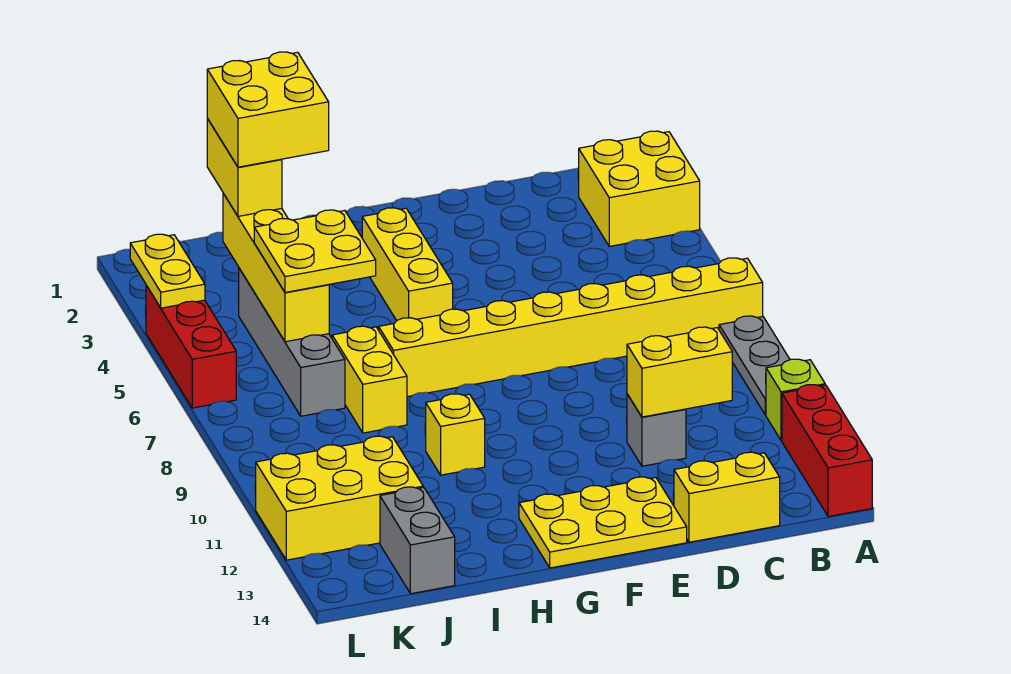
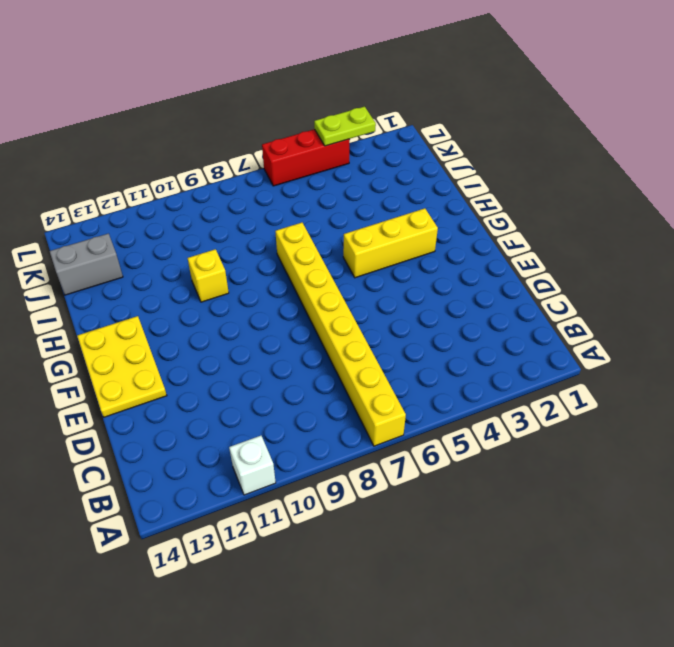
white brick A11 level 1 -> lime brick A11 level 1
lime plate L3:L4 level 2 -> yellow plate L3:L4 level 2
none -> yellow brick A2:B3 level 1
none -> grey plate A8:A10 level 1
none -> red brick A12:A14 level 1

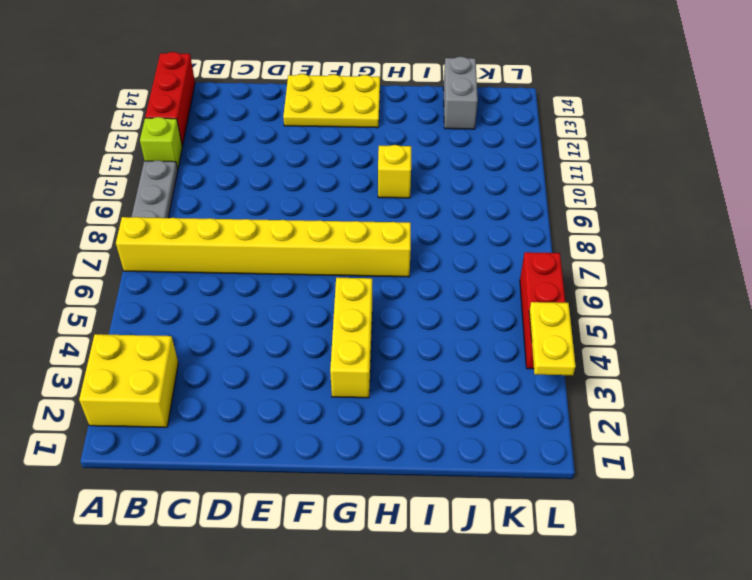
none -> yellow brick C14:D14 level 1
none -> grey brick D11 level 1
none -> yellow brick I7:I8 level 1

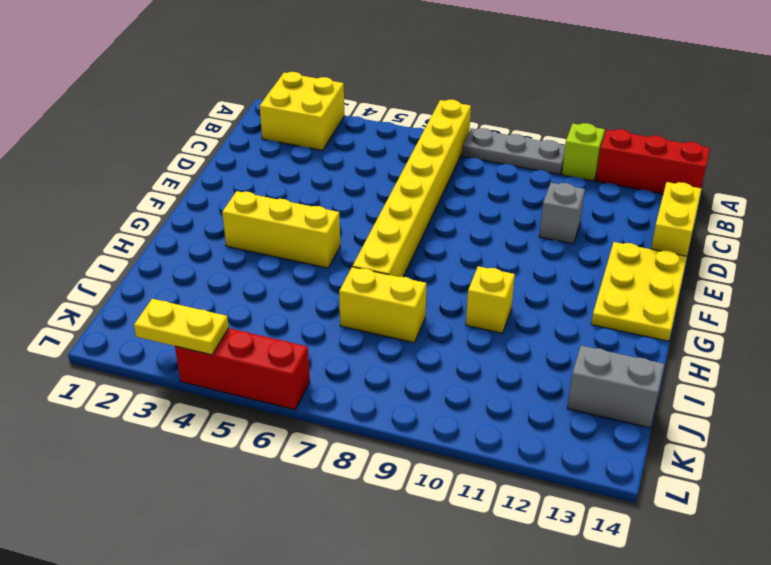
none -> grey brick J4:J7 level 1
none -> yellow brick J11:L12 level 1
none -> yellow brick C11:D11 level 2

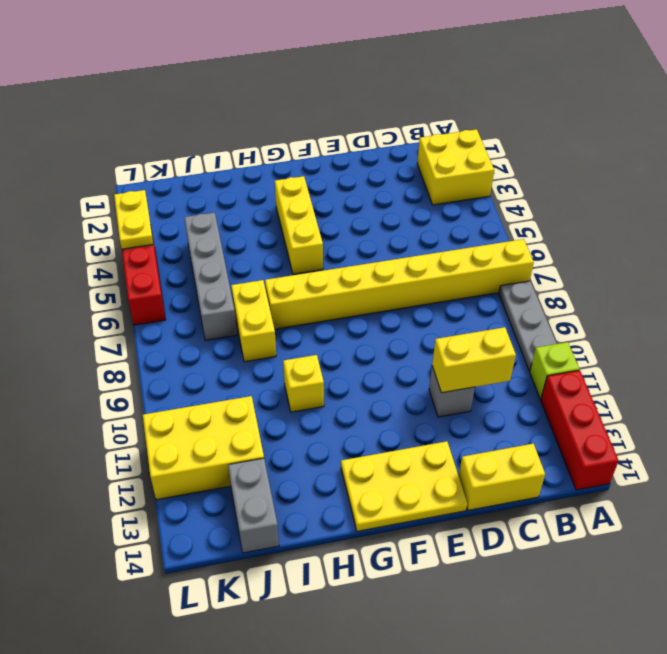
none -> yellow brick J3:J6 level 2
none -> yellow plate I5:J6 level 3
none -> yellow brick J2:J3 level 3

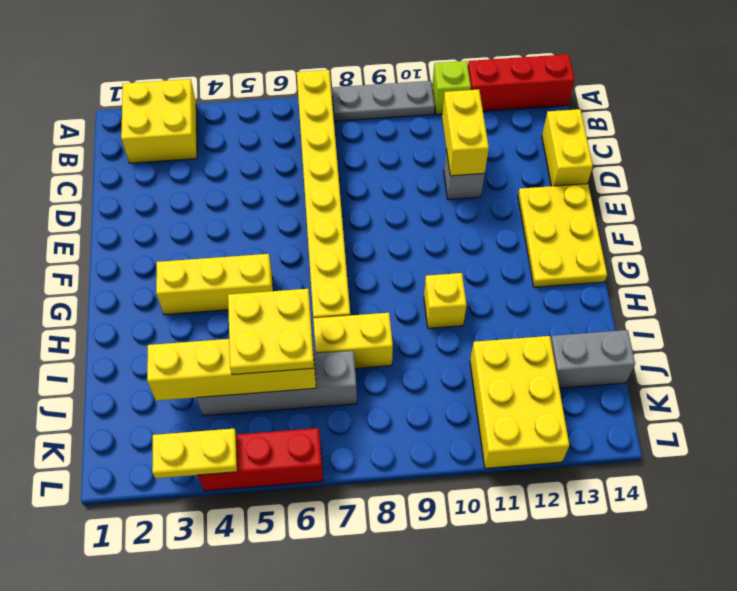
none -> yellow brick J2:J3 level 3
none -> yellow brick I2:J3 level 4

